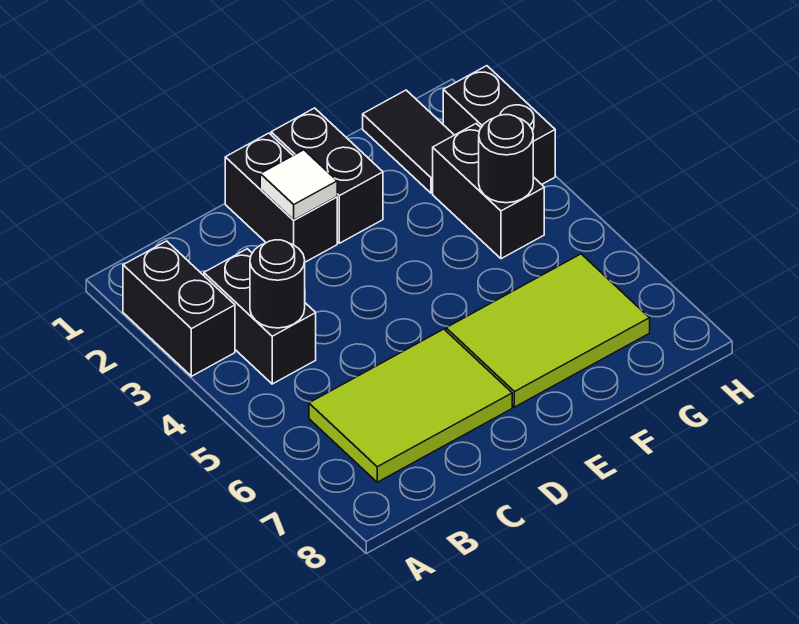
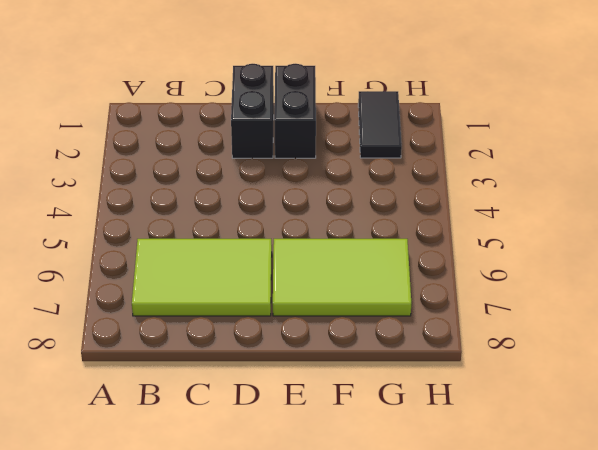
none -> black brick A2:A3 level 1
none -> black brick B3:B4 level 1
none -> black brick G3:G4 level 1

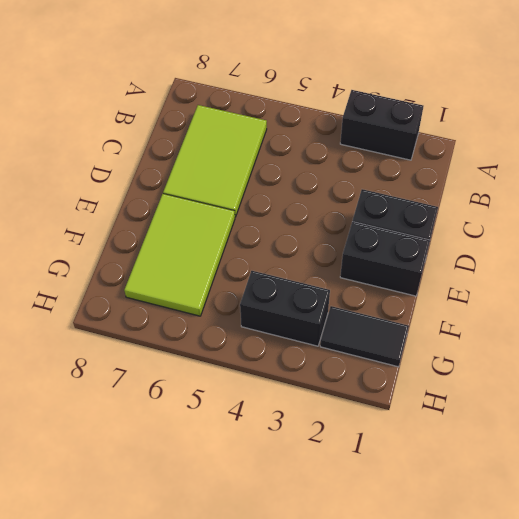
none -> black brick B3:B4 level 1
none -> black brick H2:H3 level 1
none -> black round brick B4 level 2

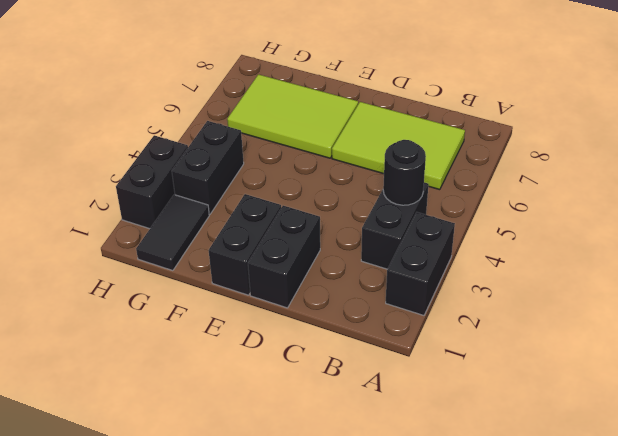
none -> white tile D2 level 2
none -> black round brick G4 level 2

